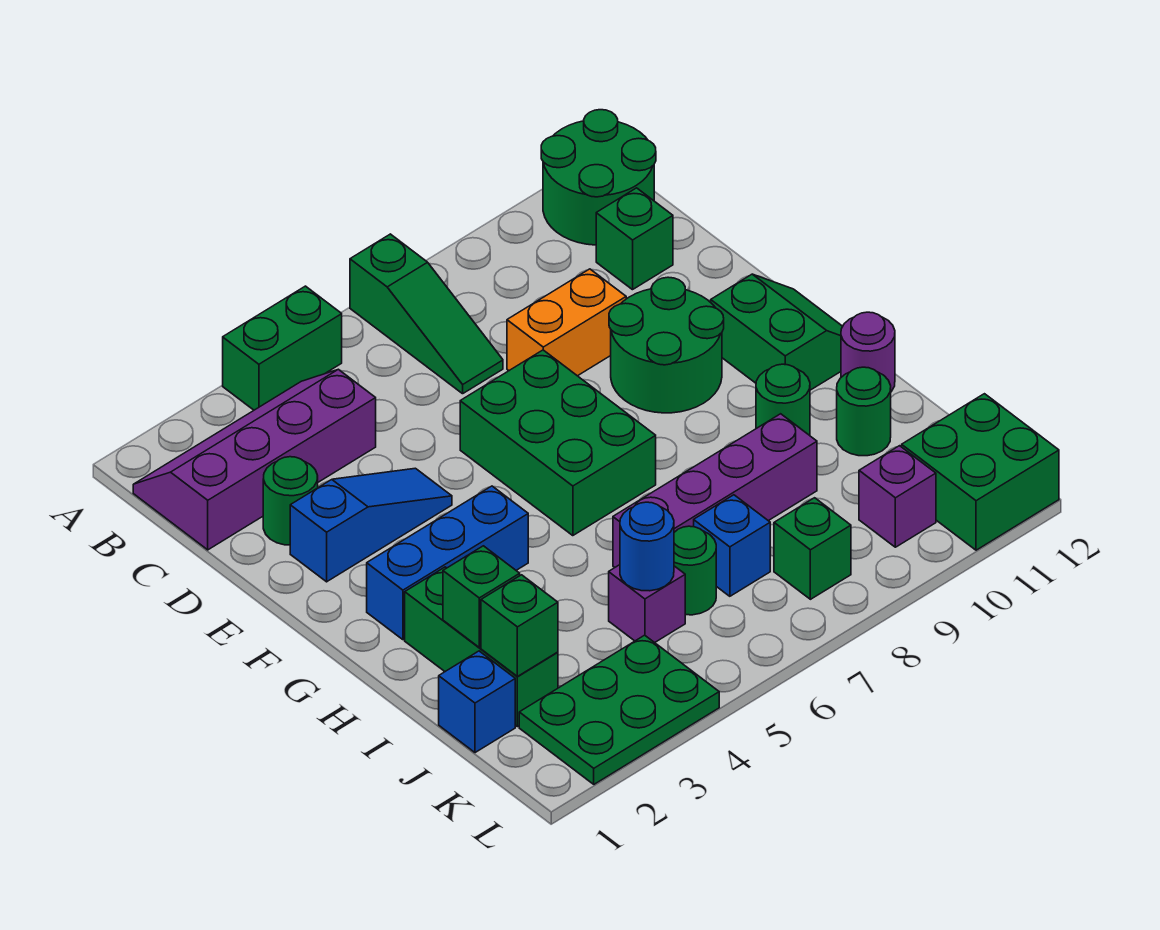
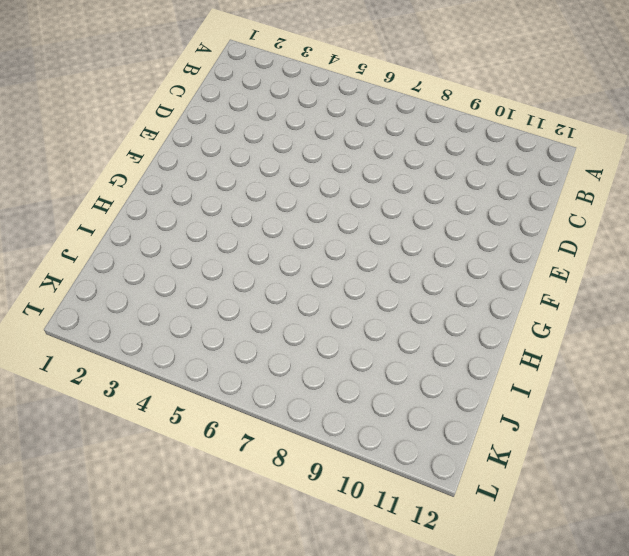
none -> green brick A4:A5 level 1
none -> green slope A7:C7 level 1 top A
none -> green round brick A11:B12 level 1

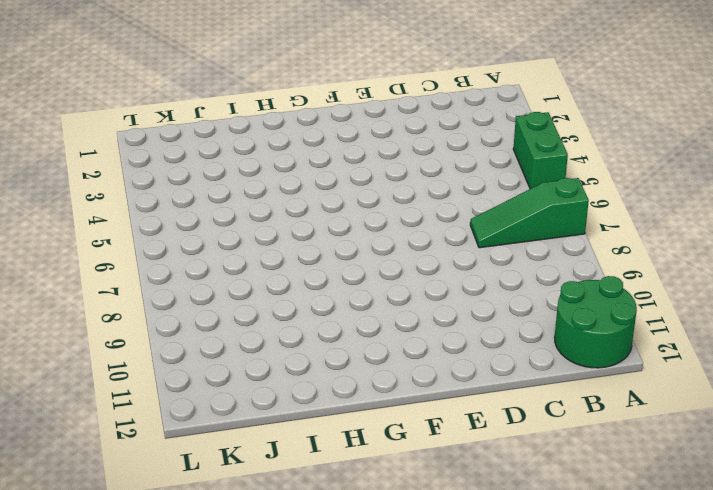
none -> purple slope B1:C4 level 1 top C
none -> green brick C11 level 1
none -> green round brick D2 level 1

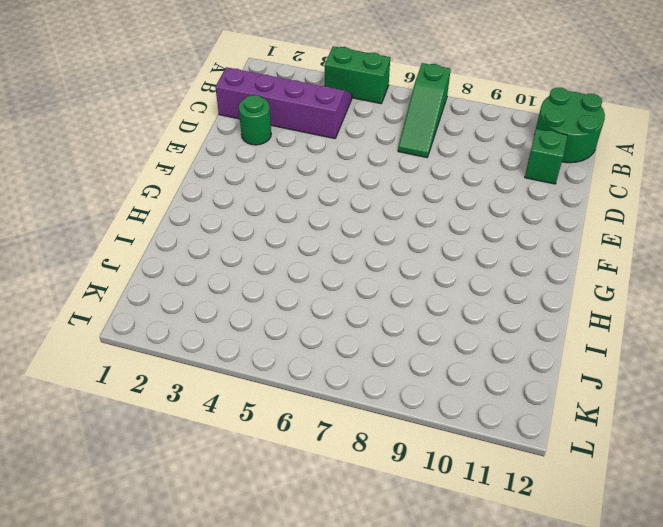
none -> orange brick D8:D9 level 1
none -> blue slope E2:E4 level 1 top 2
none -> green brick E6:G7 level 1

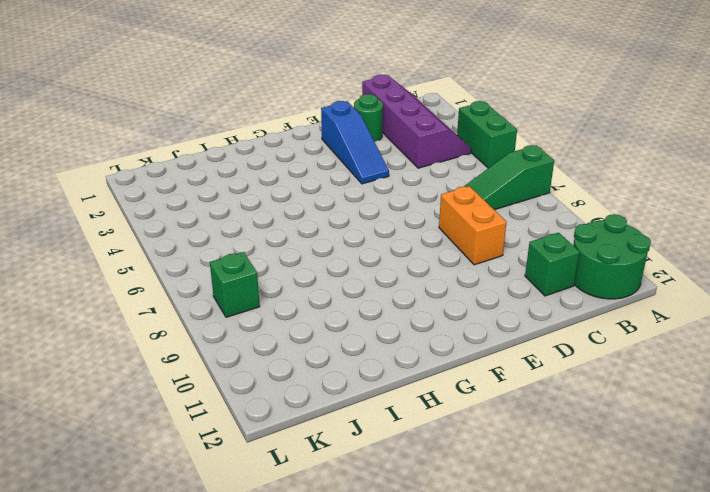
none -> green brick E6:G7 level 1
none -> green round brick E9:F10 level 1
none -> green slope F11:G12 level 1 top 11

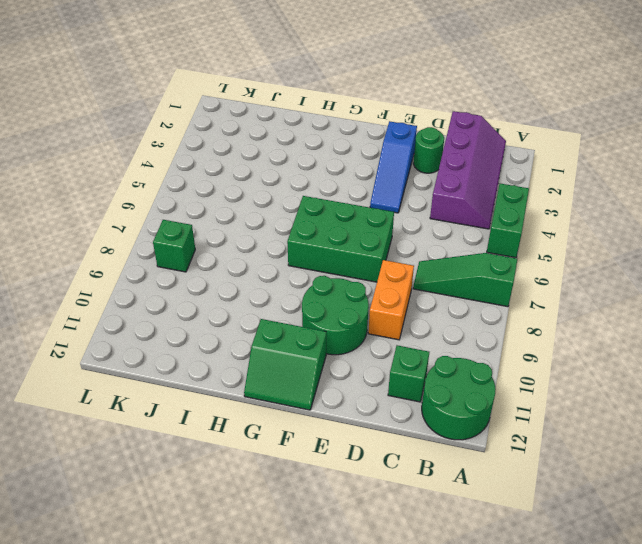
none -> blue brick G2:G4 level 1
none -> green brick H2:J2 level 1
none -> green round brick H10 level 1

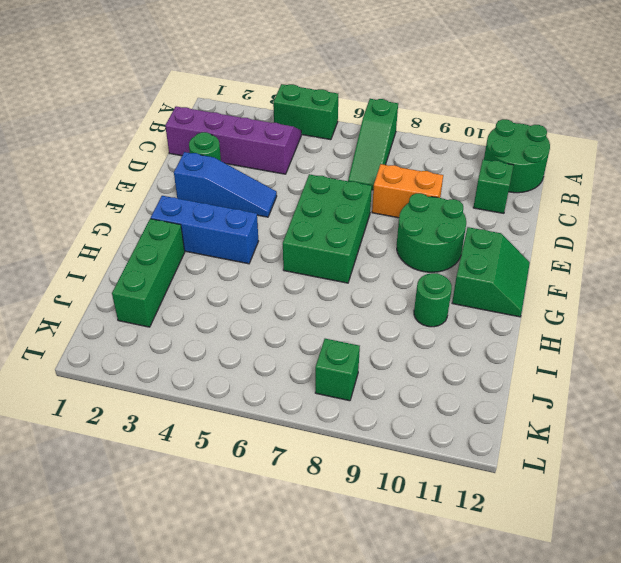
none -> purple round brick H12 level 1
none -> purple brick I6:I9 level 1
none -> green round brick I11 level 1

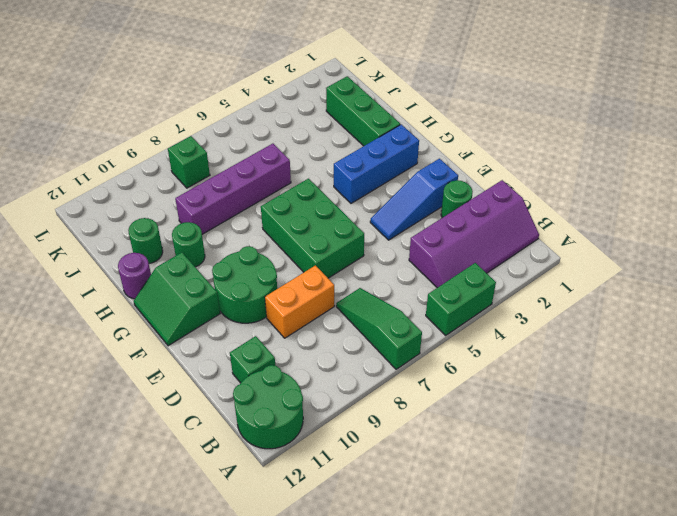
none -> blue brick J1 level 1
none -> purple brick J5 level 1
none -> green round brick J6 level 1

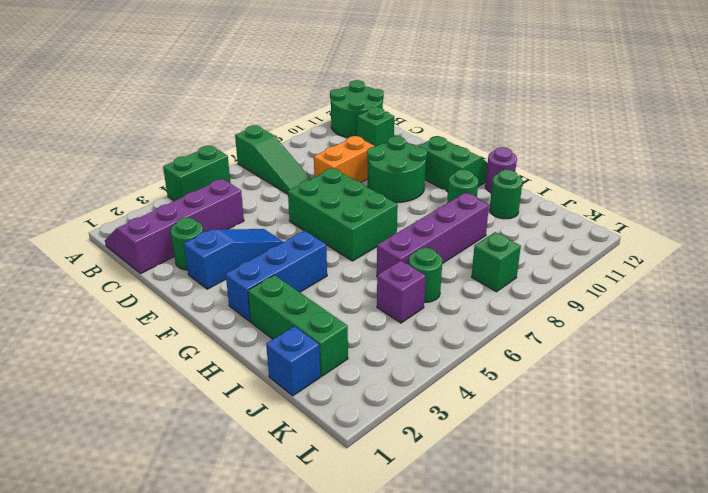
none -> blue brick J7 level 1
none -> green plate K2:L4 level 1
none -> purple brick K10 level 1

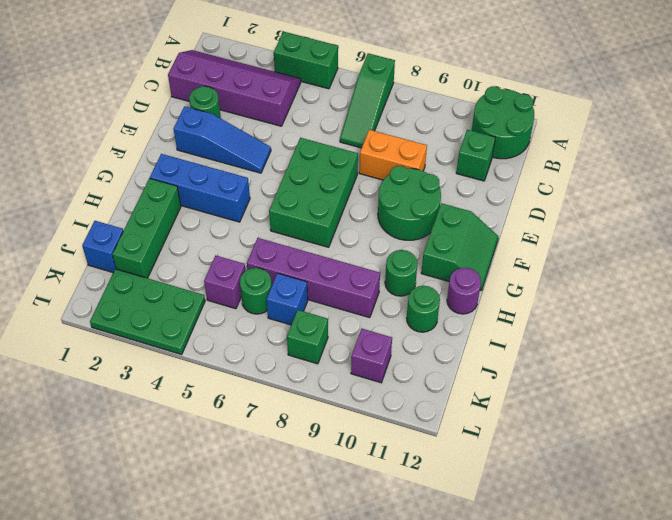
none -> green brick K11:L12 level 1
none -> green brick I2 level 2
none -> green brick J2 level 2

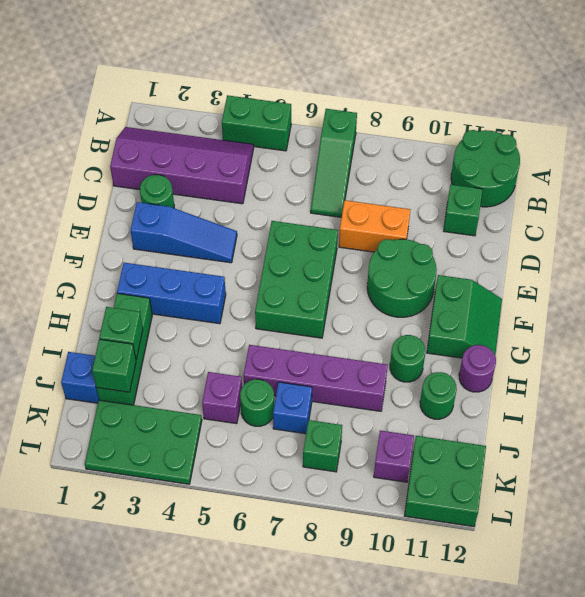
none -> blue round brick J5 level 2

